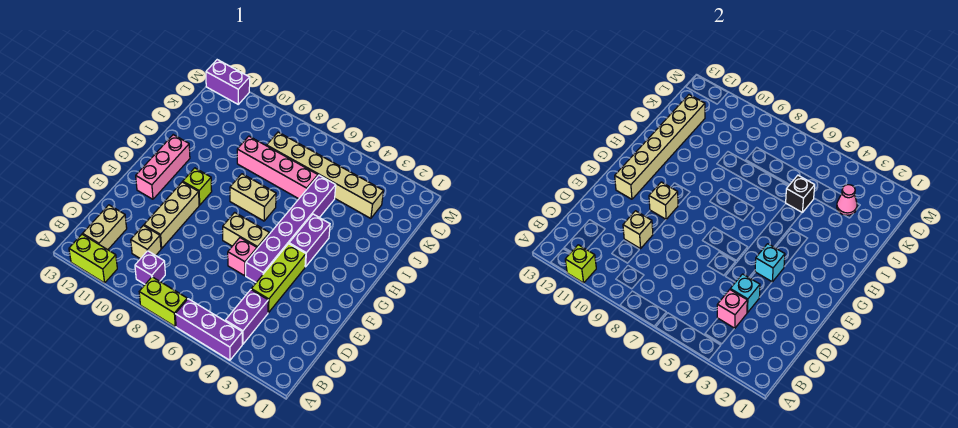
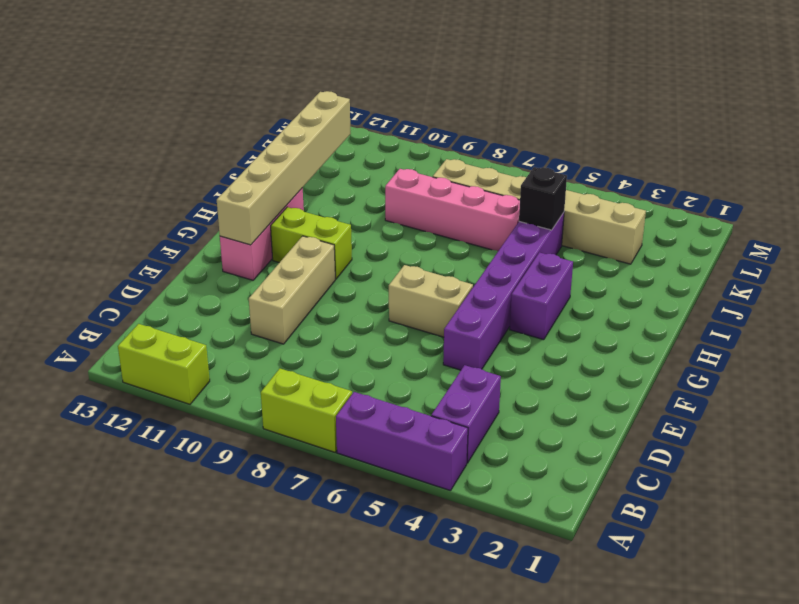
lime brick G10:G11 level 1 -> lime brick G10 level 1
none -> purple brick B9 level 1
none -> tan brick B12:C12 level 1
none -> tan brick C10 level 1

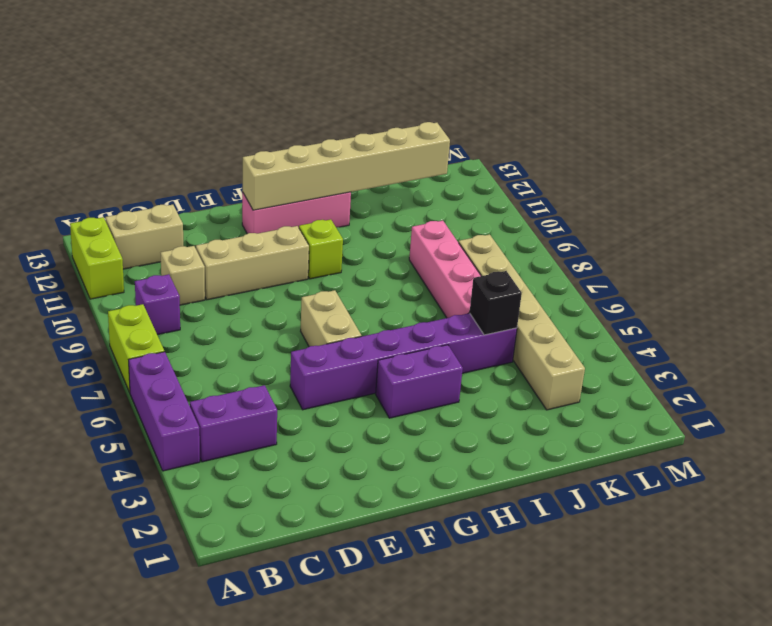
none -> lime brick D4:F4 level 1
none -> pink brick E6 level 1
none -> tan brick H7:H8 level 1

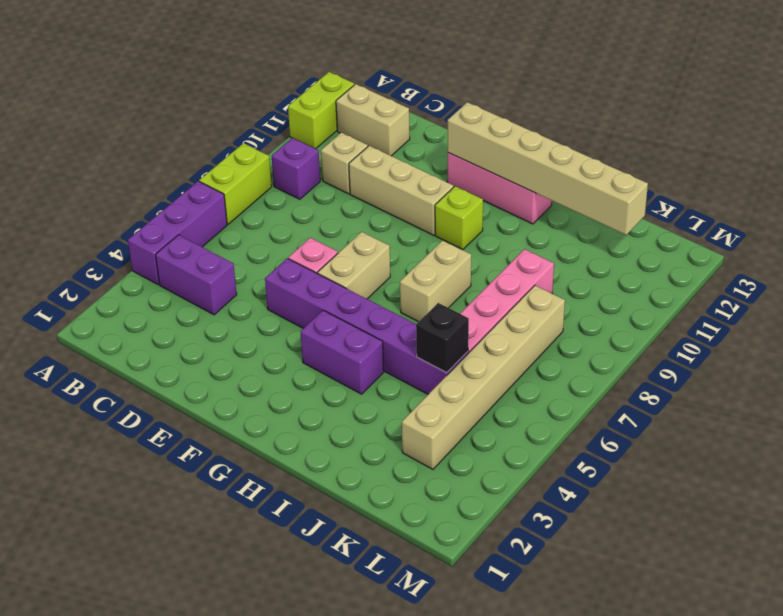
none -> lime brick D4:F4 level 1
none -> purple brick M12:M13 level 1
none -> lime brick A11 level 2

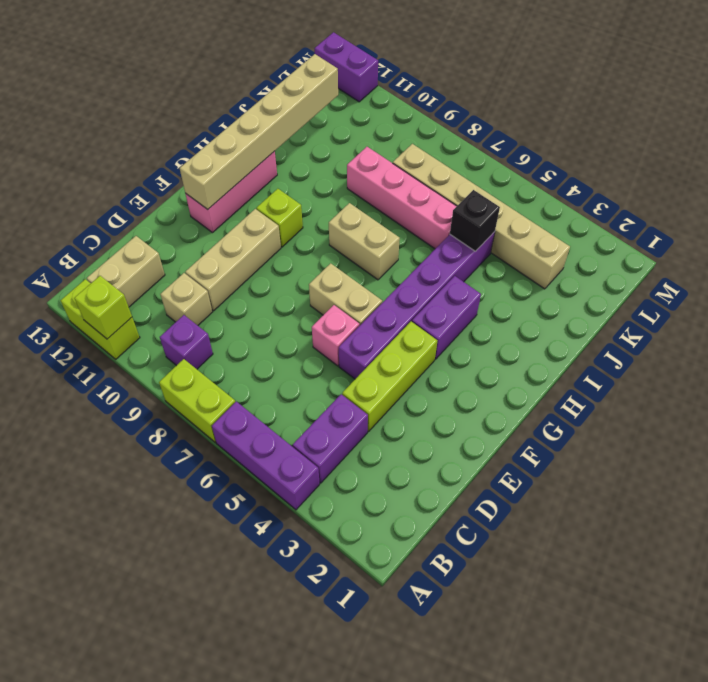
none -> pink brick C4 level 2
none -> cyan brick D4 level 2
none -> tan brick D10 level 2

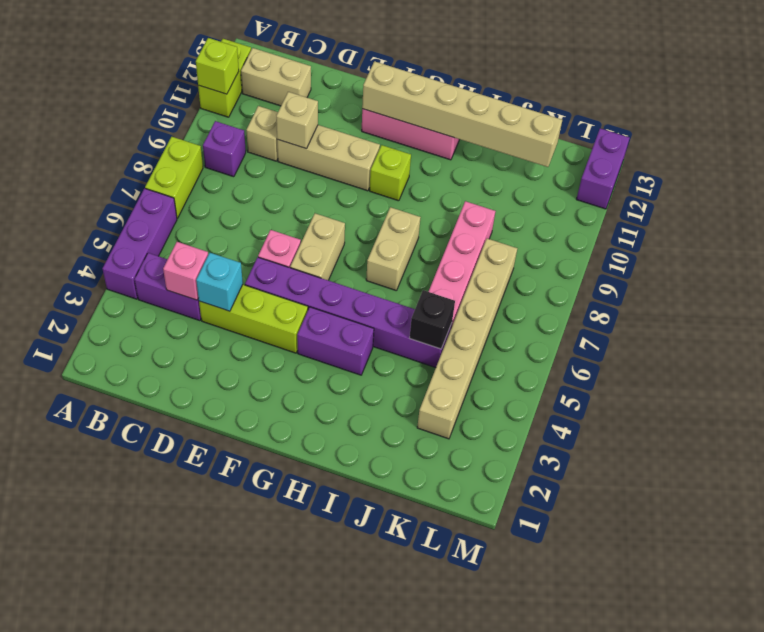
none -> cyan brick F4 level 2
none -> tan brick F10 level 2
none -> pink cone K3 level 2

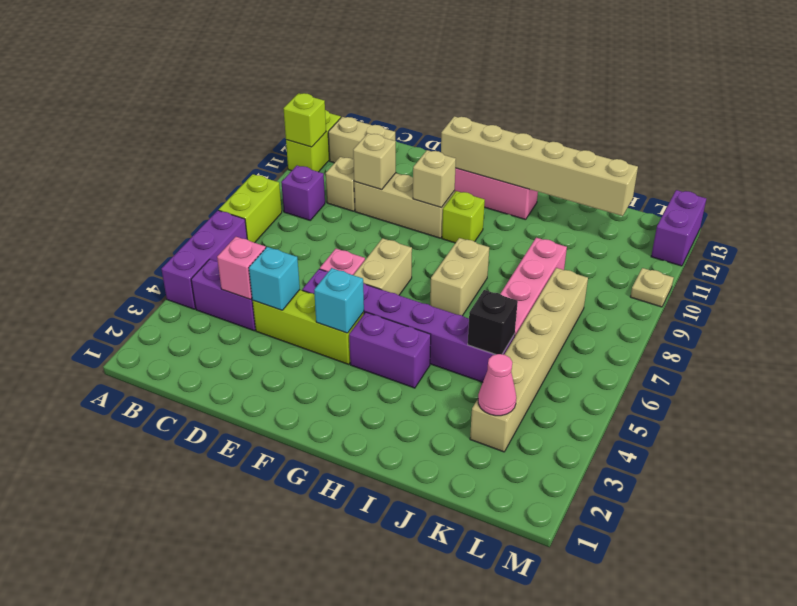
tan plate M10 level 1 -> none

